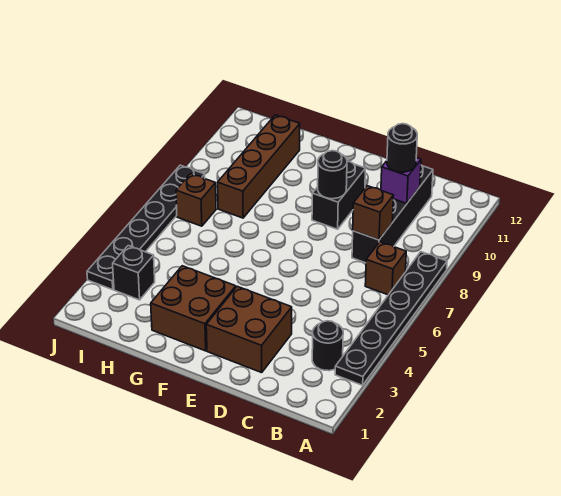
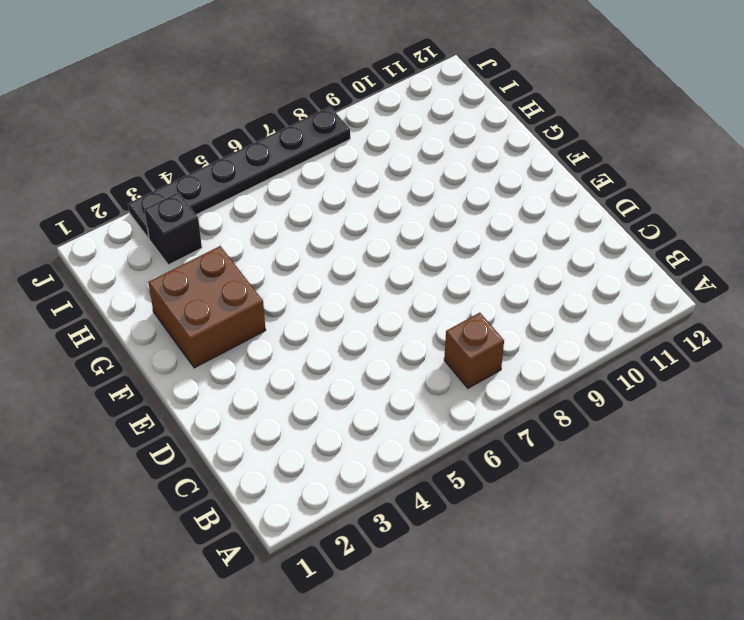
none -> black plate A3:A8 level 1
none -> black round brick B3 level 1
none -> black brick C8:C11 level 1

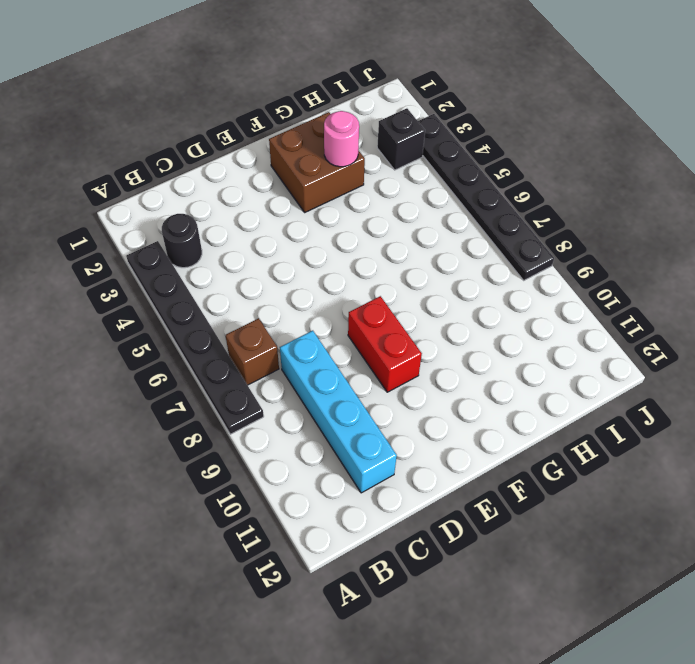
cyan brick C8:C11 level 1 -> black brick C8:C11 level 1
red brick E8:E9 level 1 -> black brick E9:E10 level 1
pink round brick G3 level 2 -> none
none -> brown brick D2:E3 level 1
none -> brown brick H8:H11 level 1
none -> brown brick I7 level 1

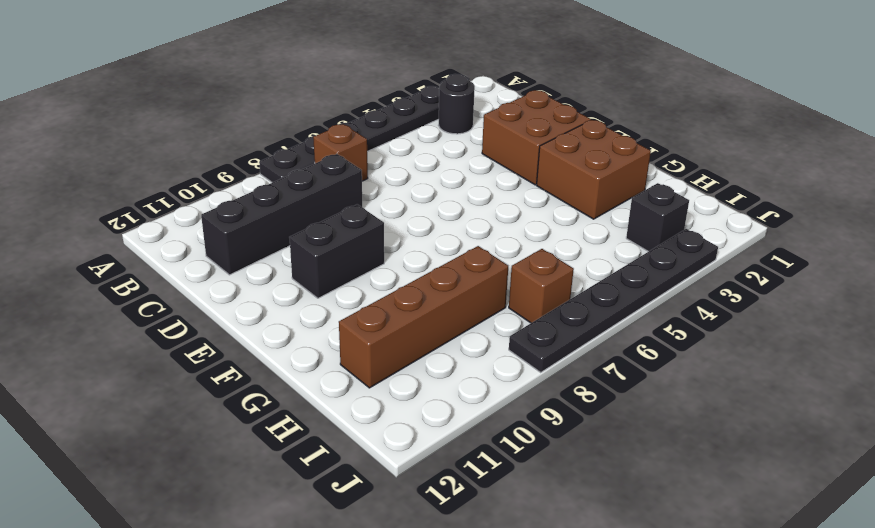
none -> brown brick C8 level 2
none -> purple brick C10 level 2
none -> black round brick E9 level 2

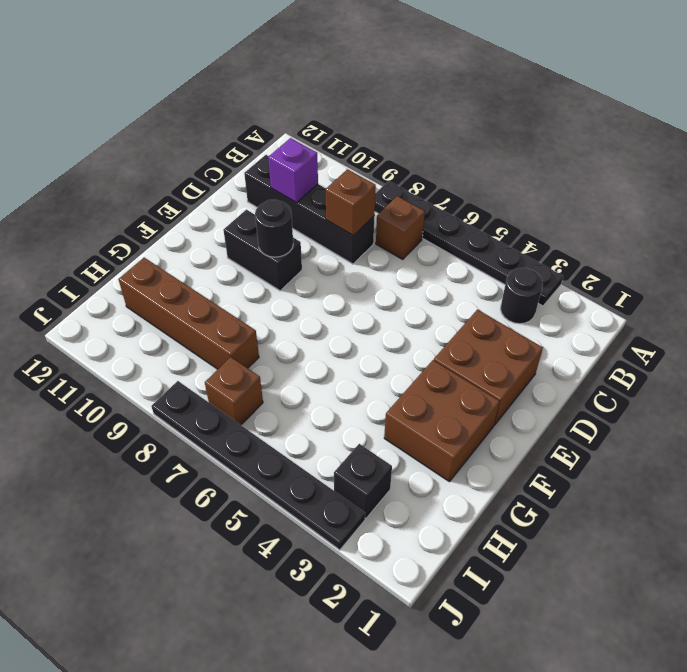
none -> black round brick C10 level 3

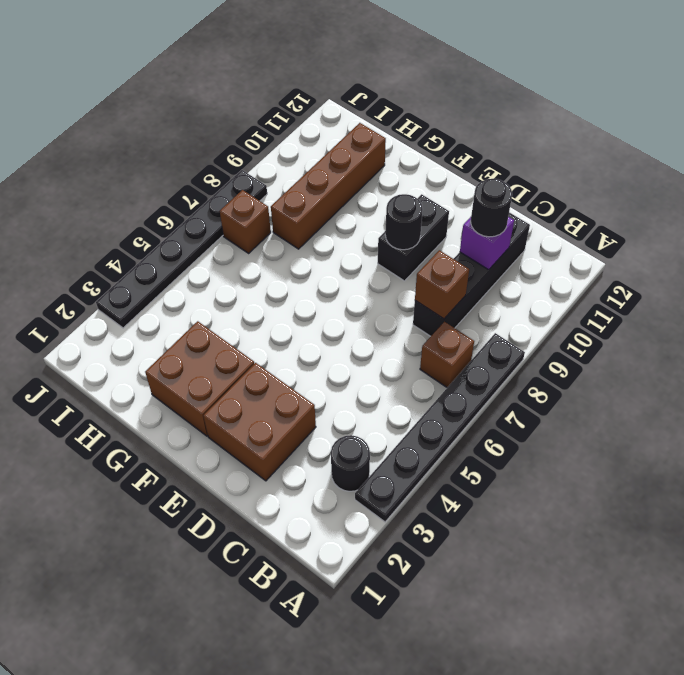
none -> black brick I3 level 1

